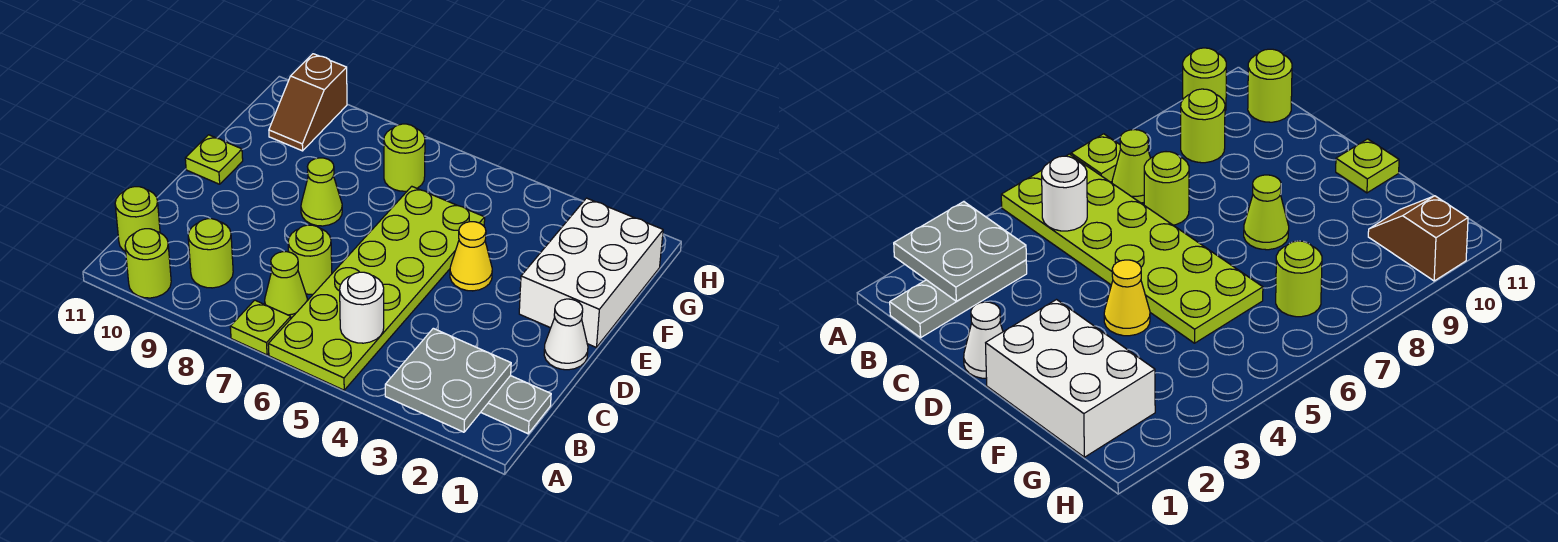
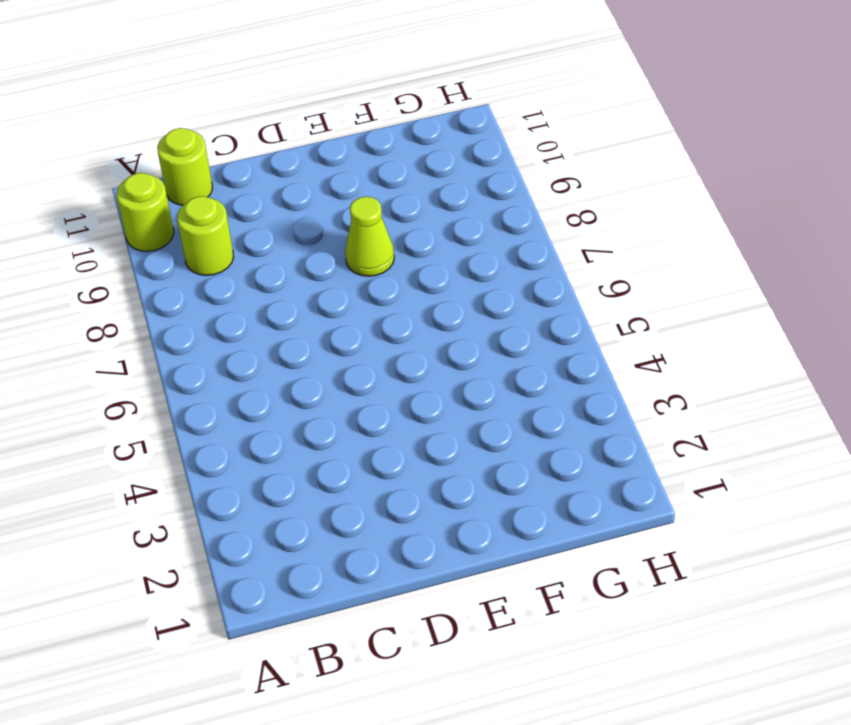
none -> lime plate A5:F6 level 1
none -> lime plate A7 level 1
none -> grey plate B1:B3 level 1

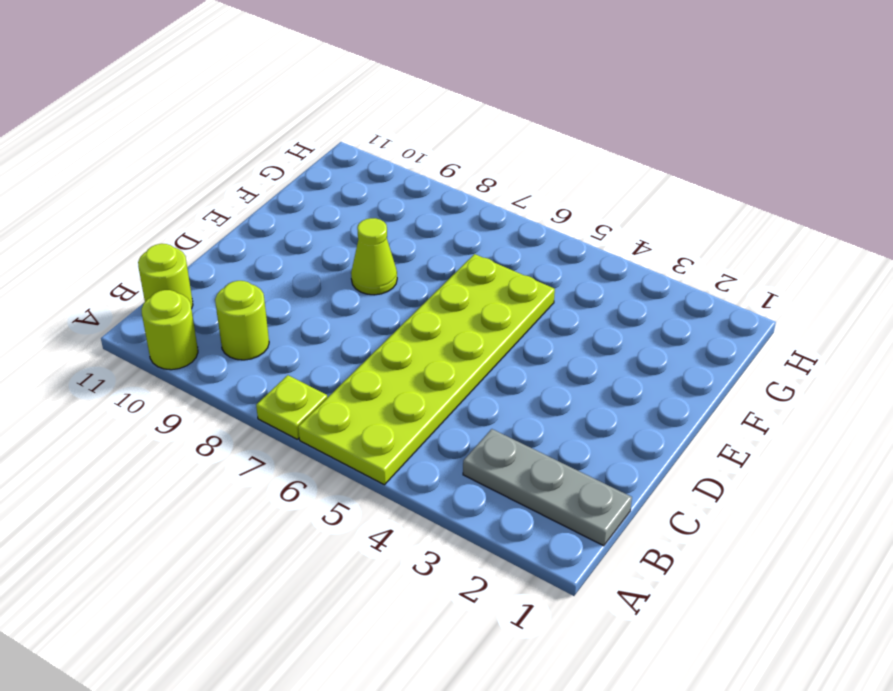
none -> lime cone B7 level 1
none -> lime round brick C7 level 1
none -> white cone D1 level 1

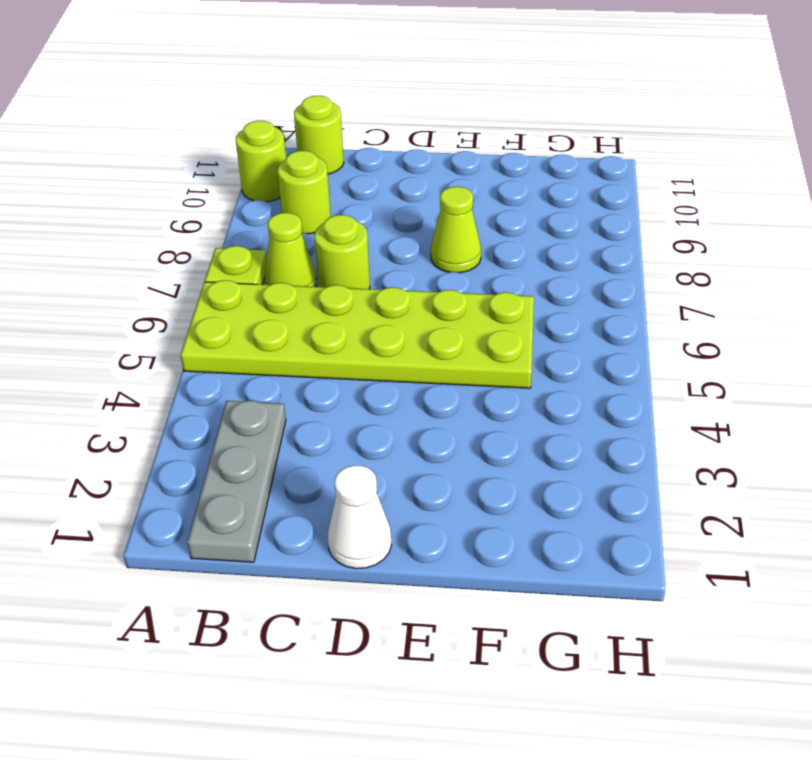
none -> white brick E1:G2 level 1
none -> yellow cone E4 level 1
none -> lime plate E11 level 1

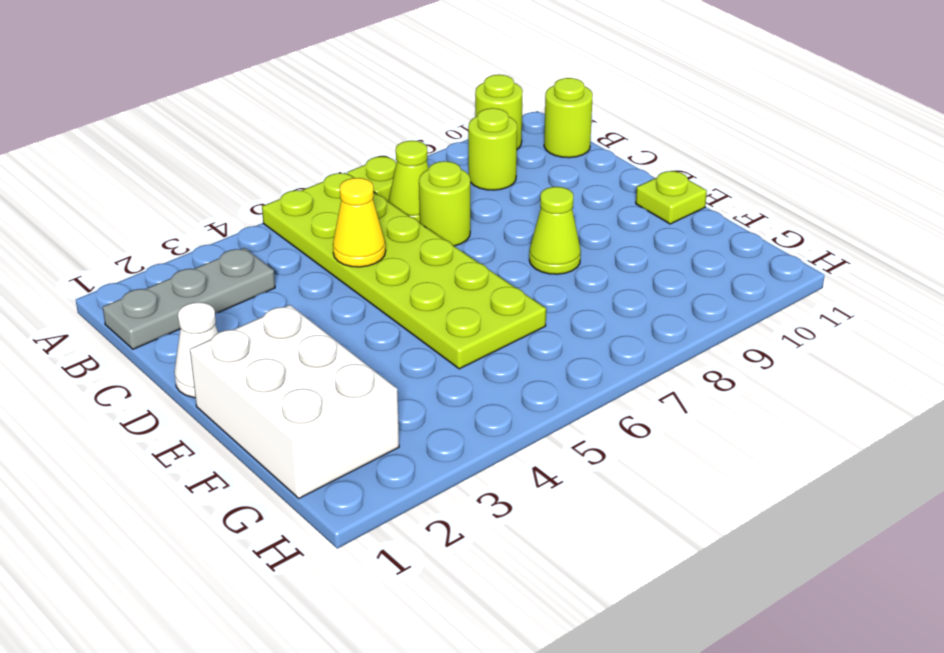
yellow cone C5 level 2 -> yellow cone E4 level 1
none -> lime round brick G7 level 1
none -> brown slope G10:H10 level 1 top H
none -> grey plate A2:B3 level 2

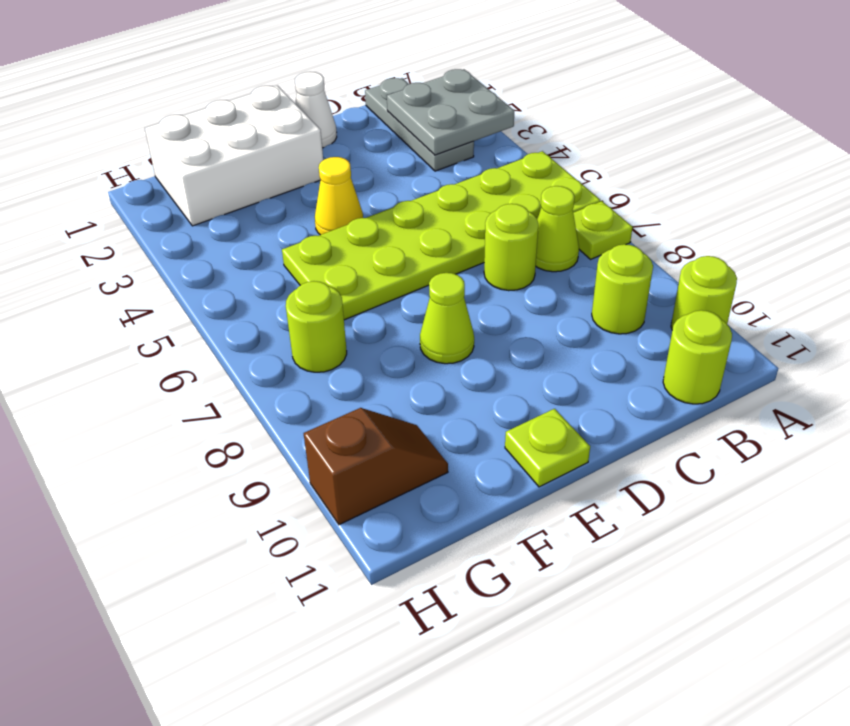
none -> white round brick B5 level 2

